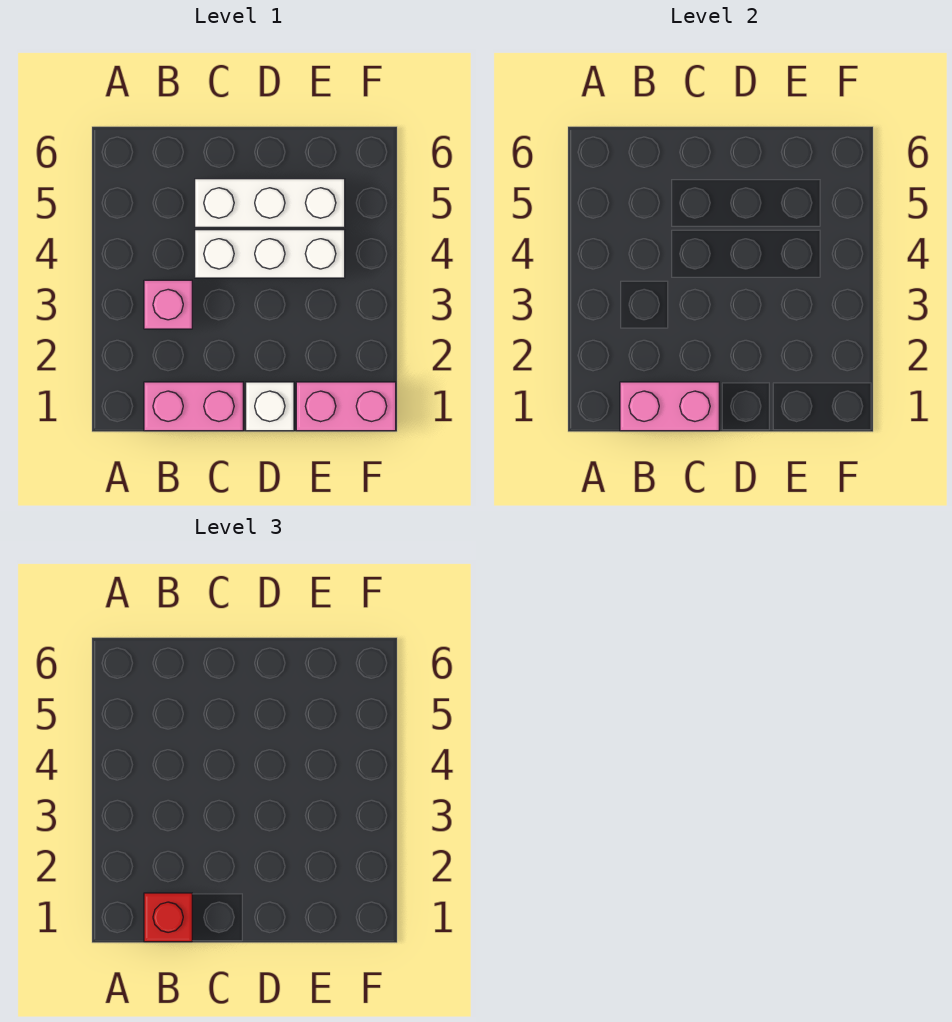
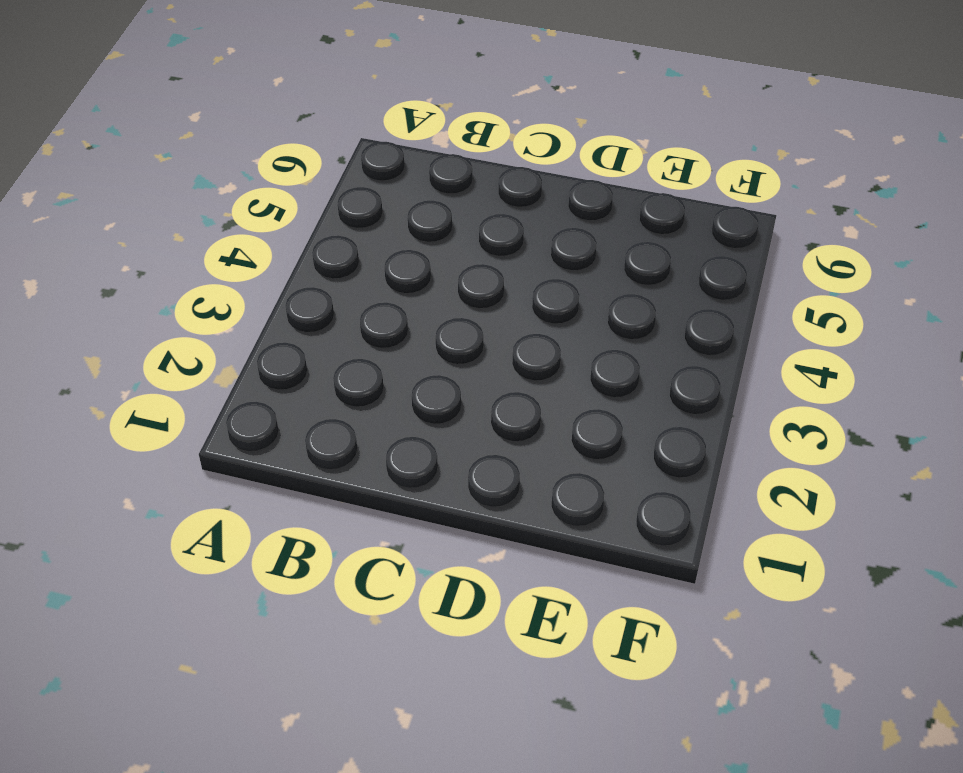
none -> pink brick B1:C1 level 1
none -> pink brick B3 level 1

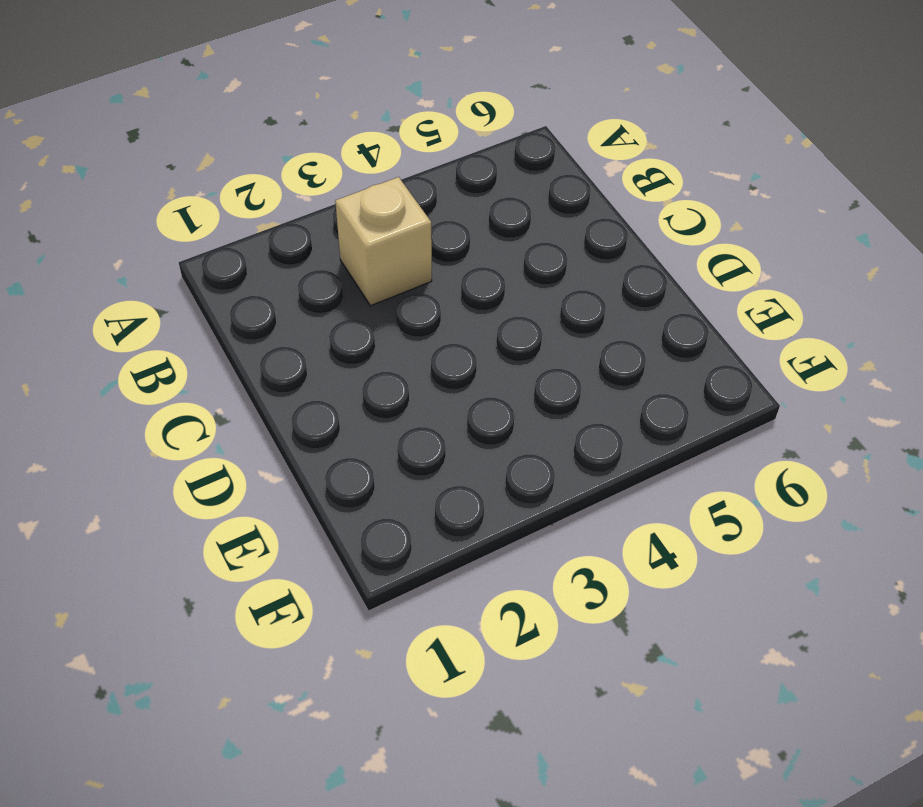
tan brick B3 level 1 -> pink brick B3 level 1
none -> pink brick B1:C1 level 1
none -> white brick C4:E4 level 1

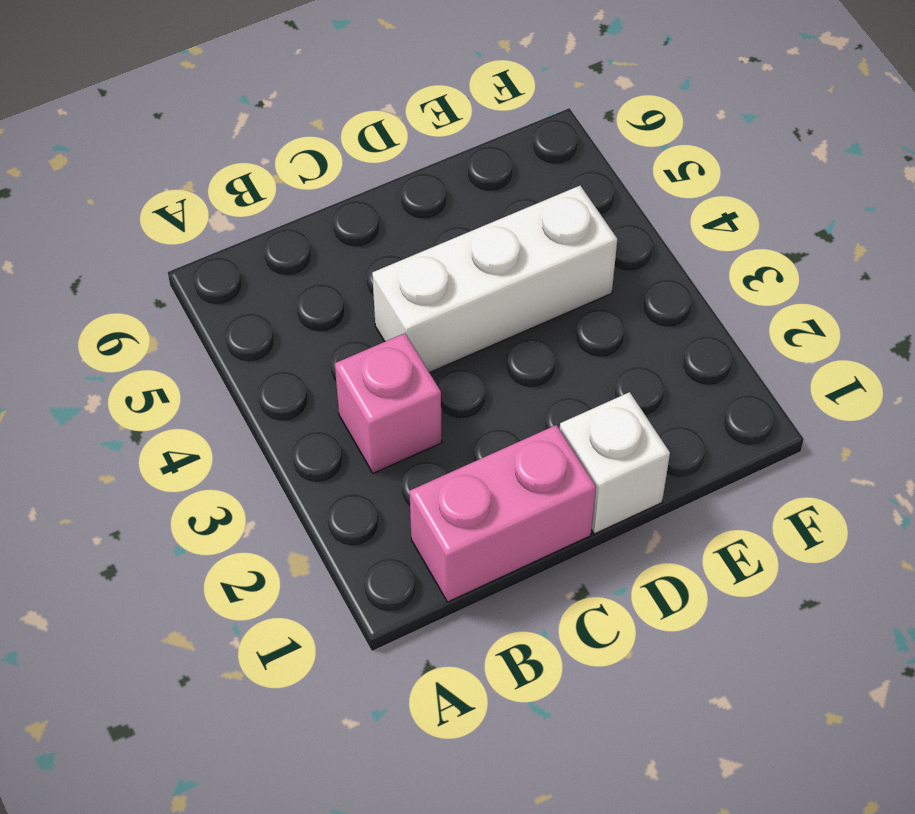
none -> white brick C5:E5 level 1
none -> pink brick E1:F1 level 1

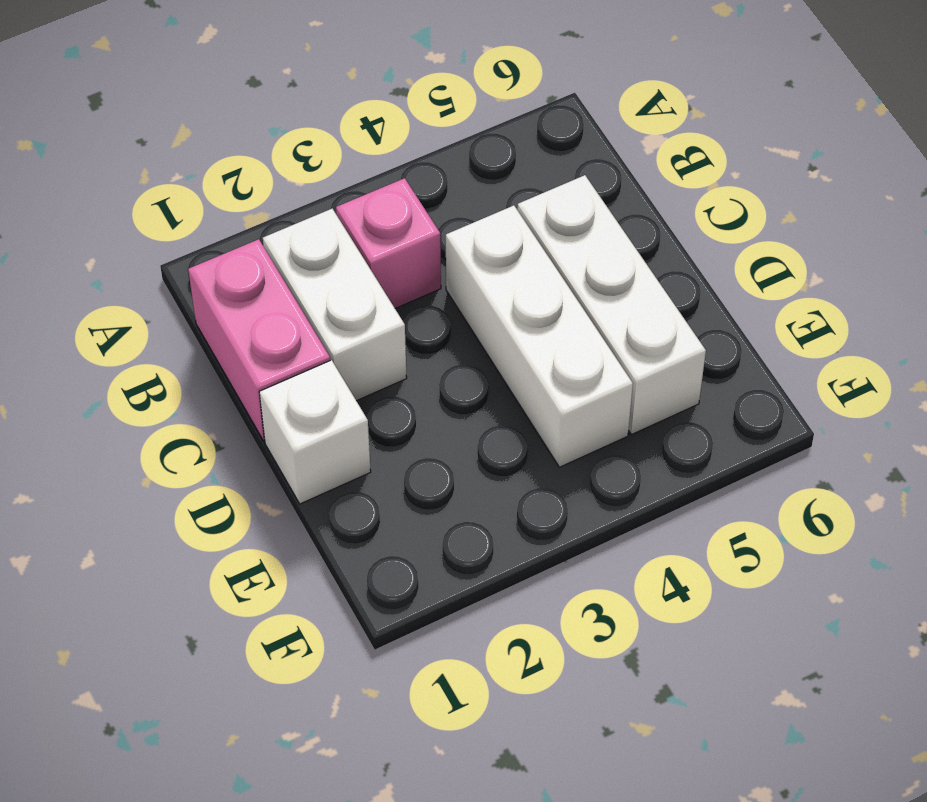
white brick B2:C2 level 1 -> none
none -> pink brick E1:F1 level 1
none -> pink brick B1:C1 level 2

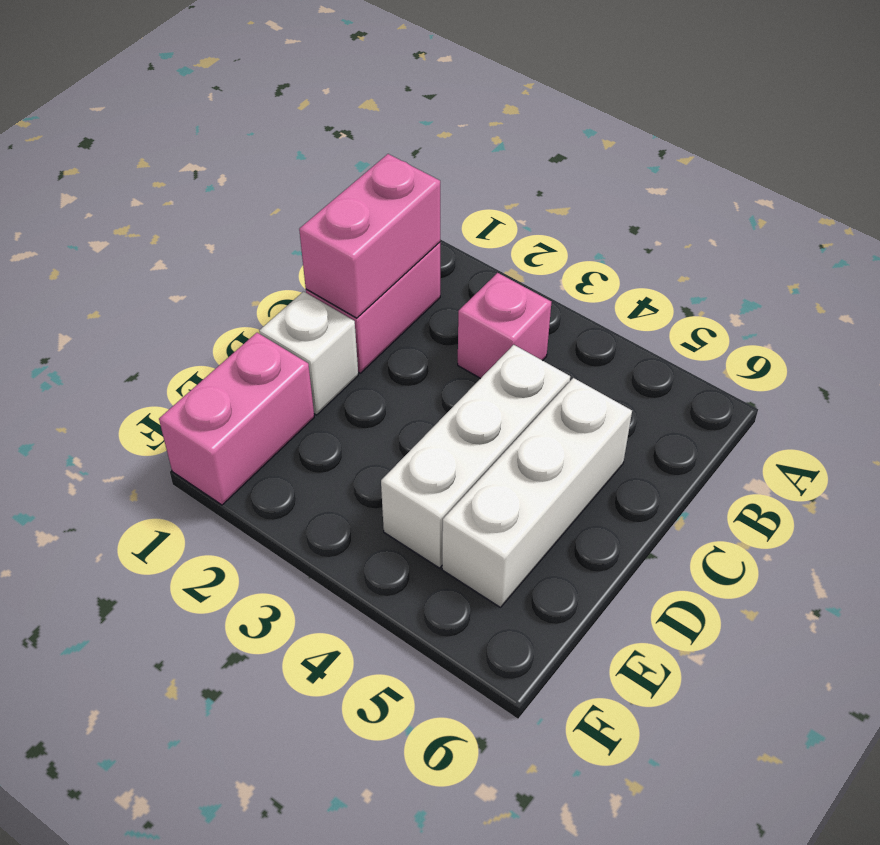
none -> red brick B1 level 3

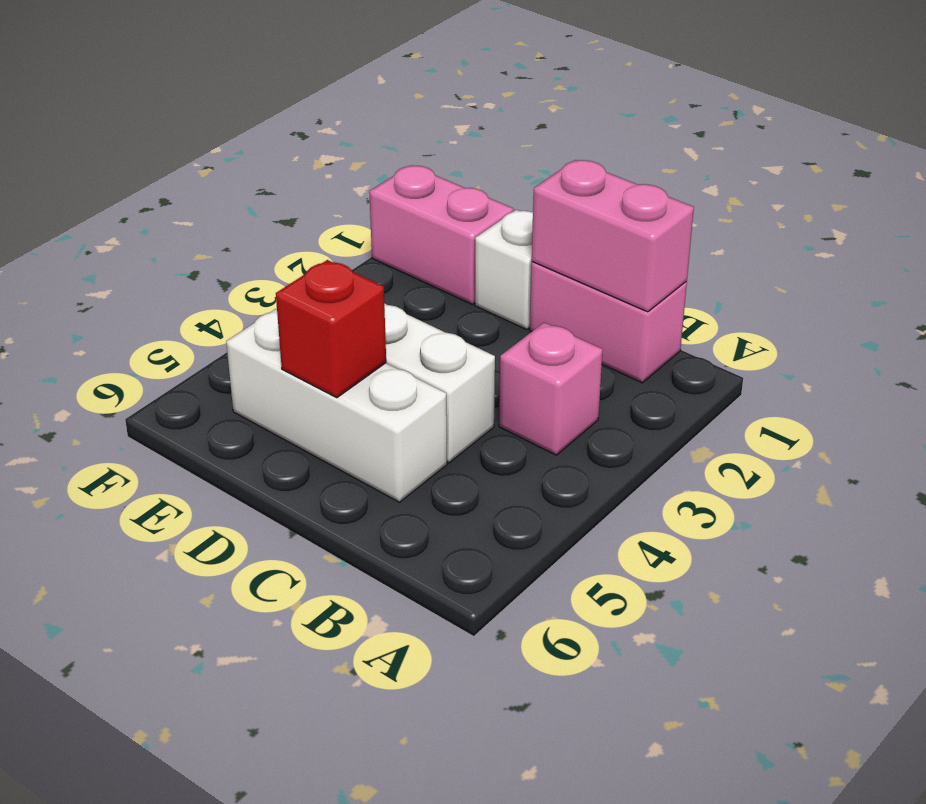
red brick D5 level 2 -> red brick B1 level 3

